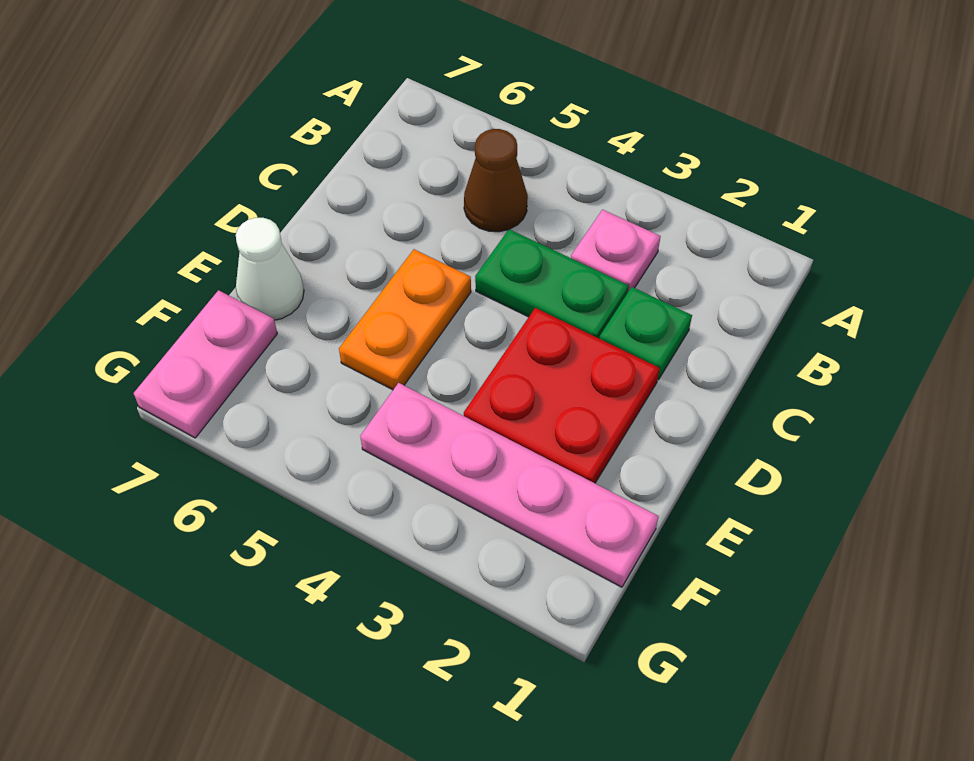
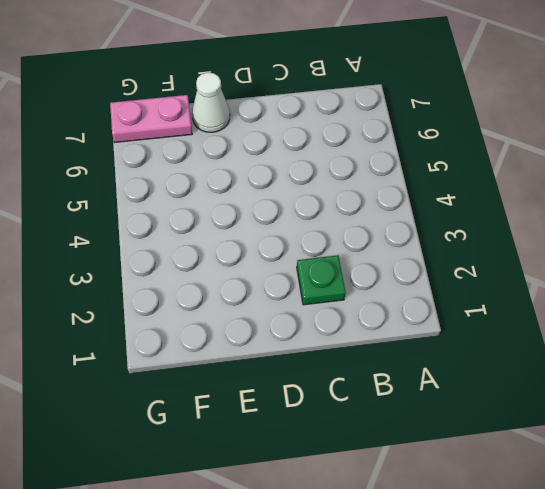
none -> pink plate B3 level 1
none -> brown cone B5 level 1

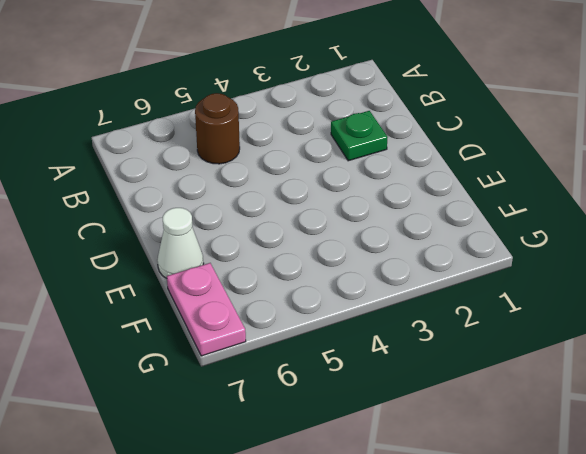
brown round brick B5 level 1 -> brown cone B5 level 1
none -> pink plate B3 level 1
none -> green plate C3:C4 level 1

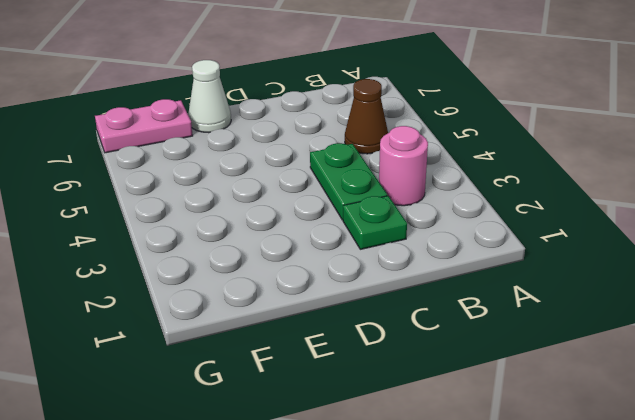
pink round brick B3 level 1 -> pink plate B3 level 1
none -> red plate D2:E3 level 1
none -> orange plate D5:E5 level 1

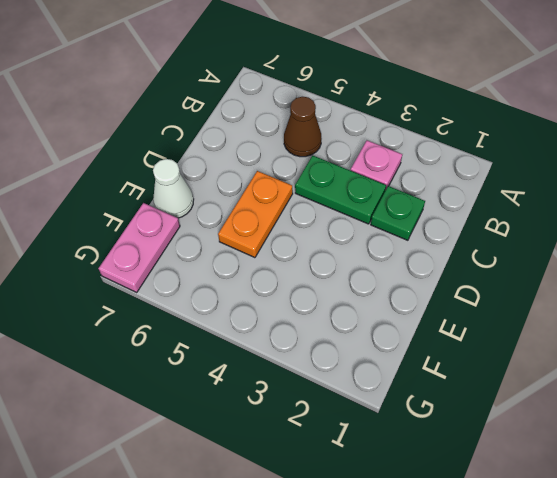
none -> red plate D2:E3 level 1
none -> pink plate F1:F4 level 1

